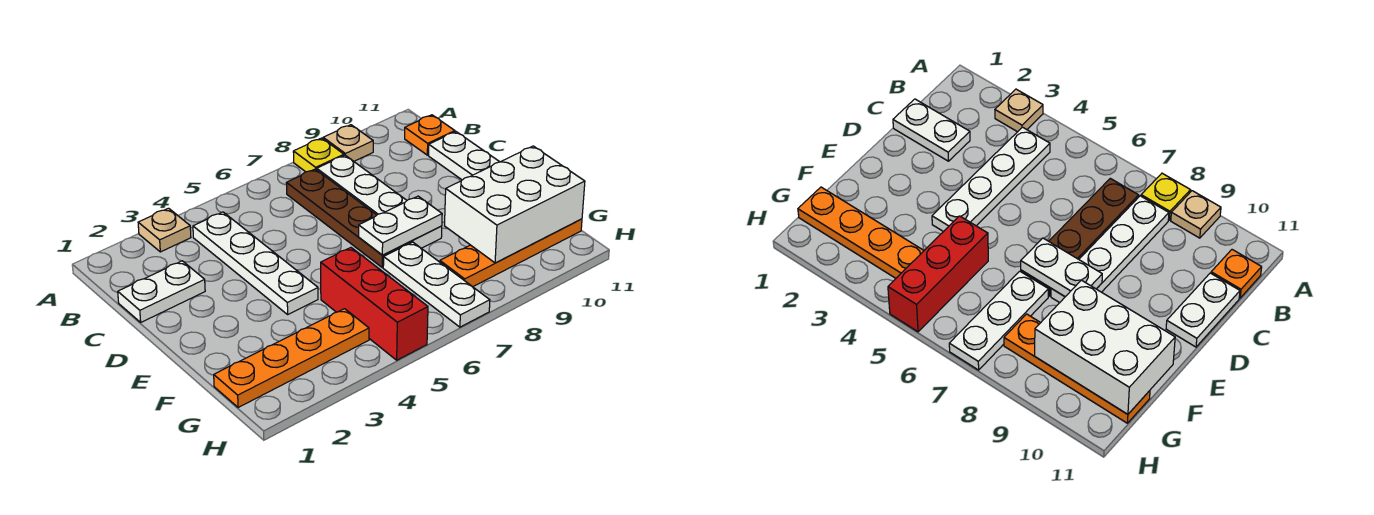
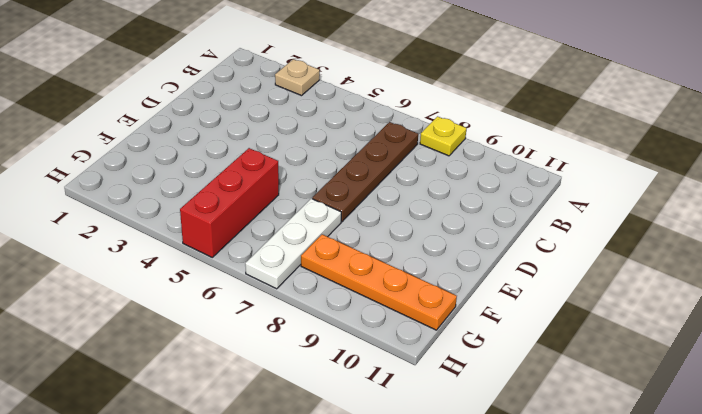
none -> tan plate A9 level 1
none -> white plate B4:E4 level 1
none -> white plate B8:E8 level 1

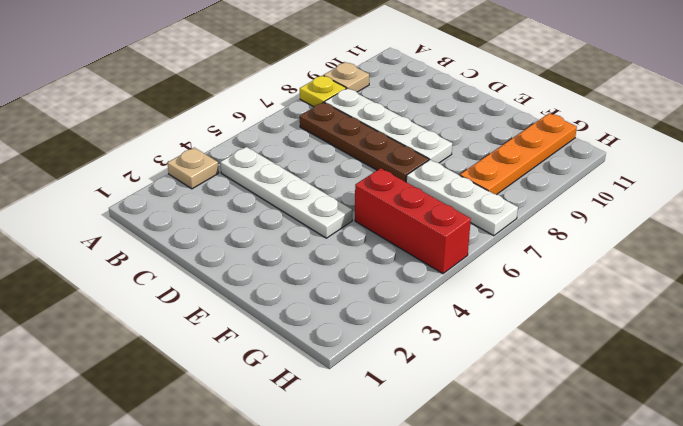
none -> orange plate B11 level 1
none -> white plate C1:C2 level 1
none -> white plate C11:D11 level 1

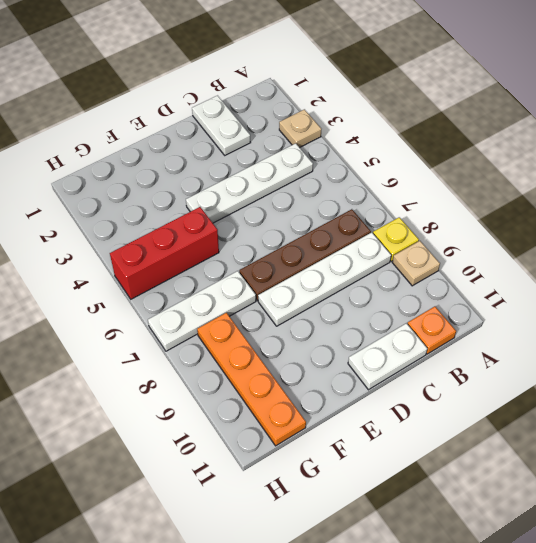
none -> orange plate G1:G4 level 1
none -> white plate E7:E8 level 2
none -> white brick F9:G11 level 2

